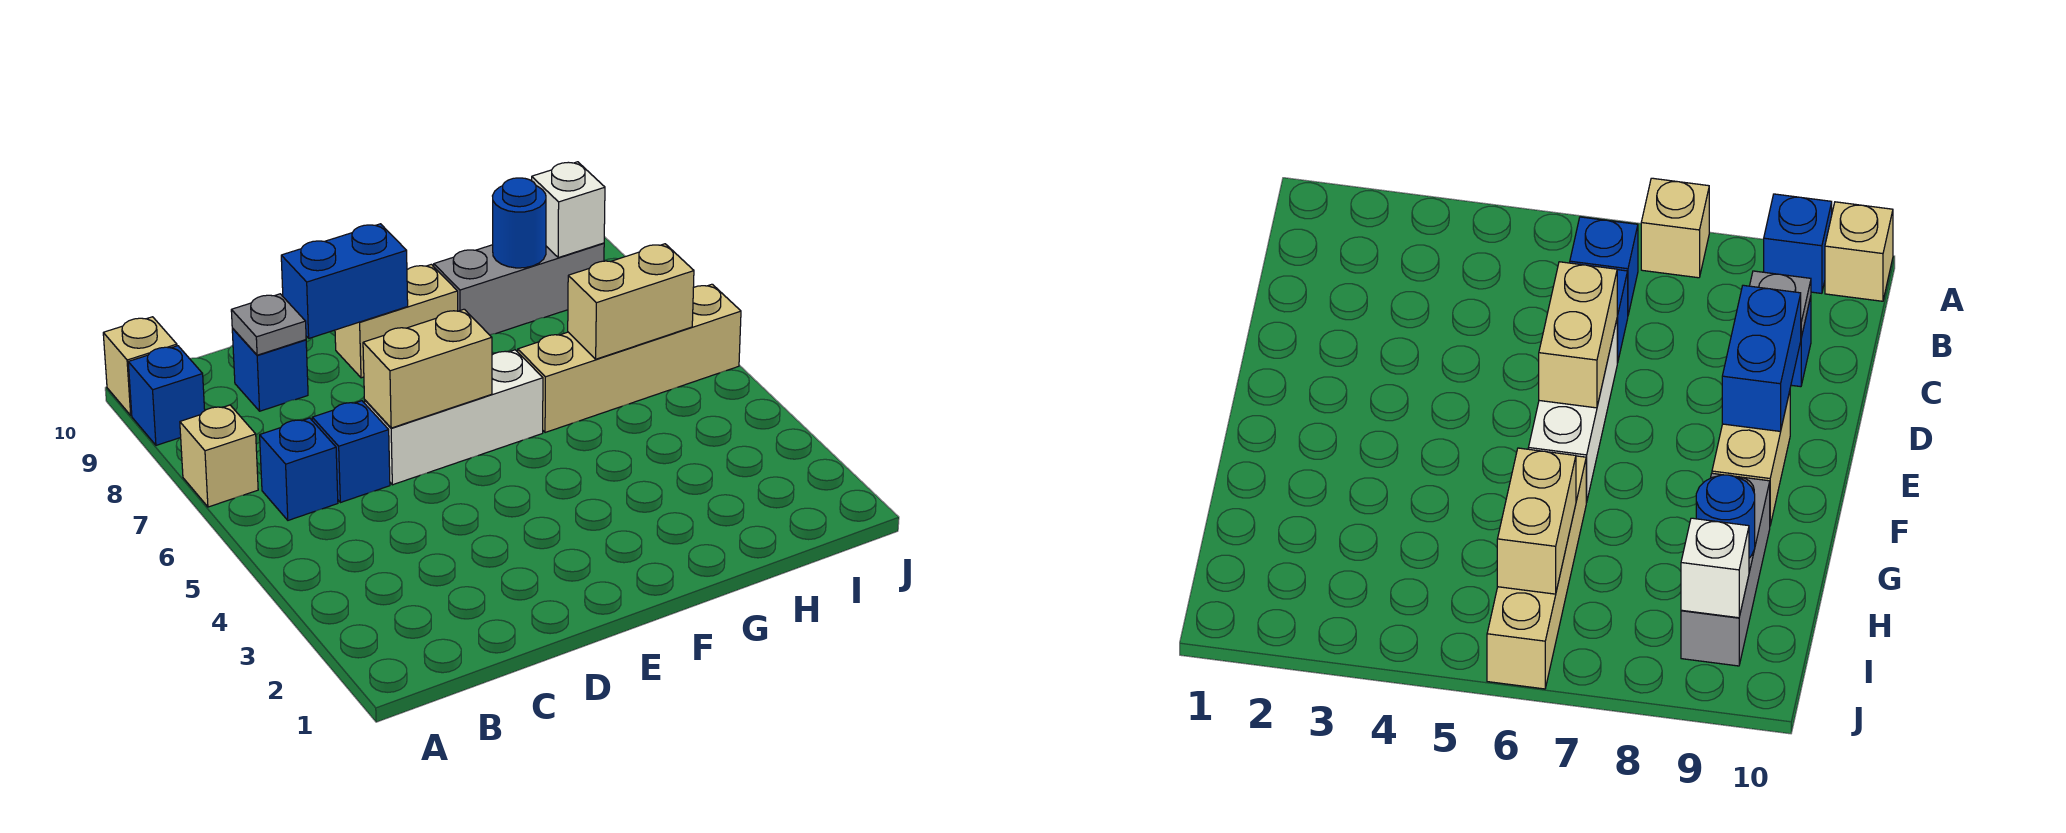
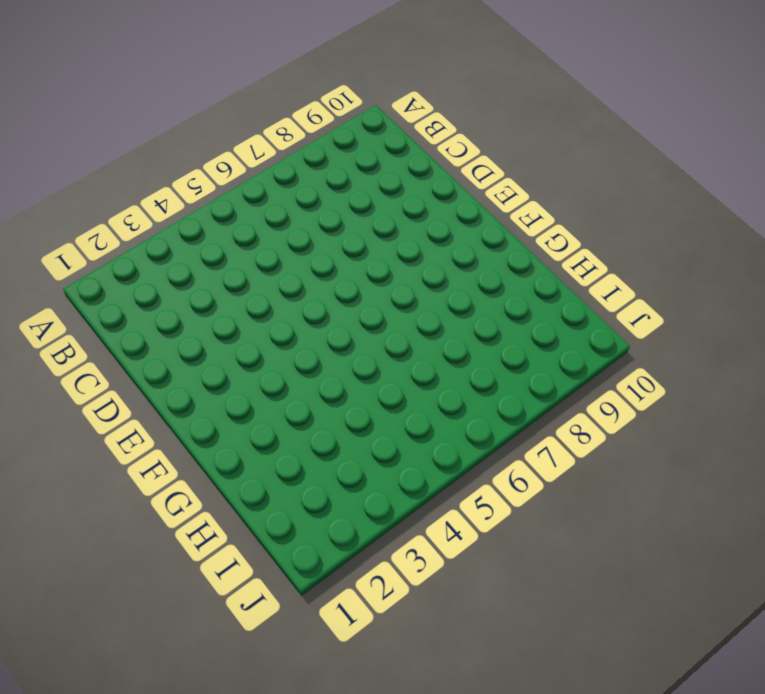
none -> tan brick A7 level 1
none -> blue brick A9 level 1
none -> tan brick A10 level 1

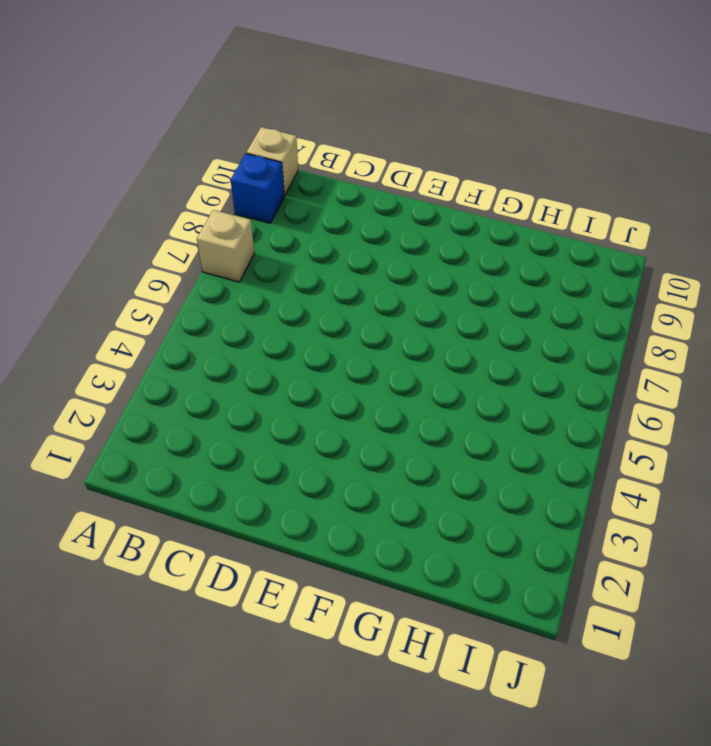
none -> blue brick B6 level 1
none -> blue brick C6 level 1
none -> blue brick C9 level 1

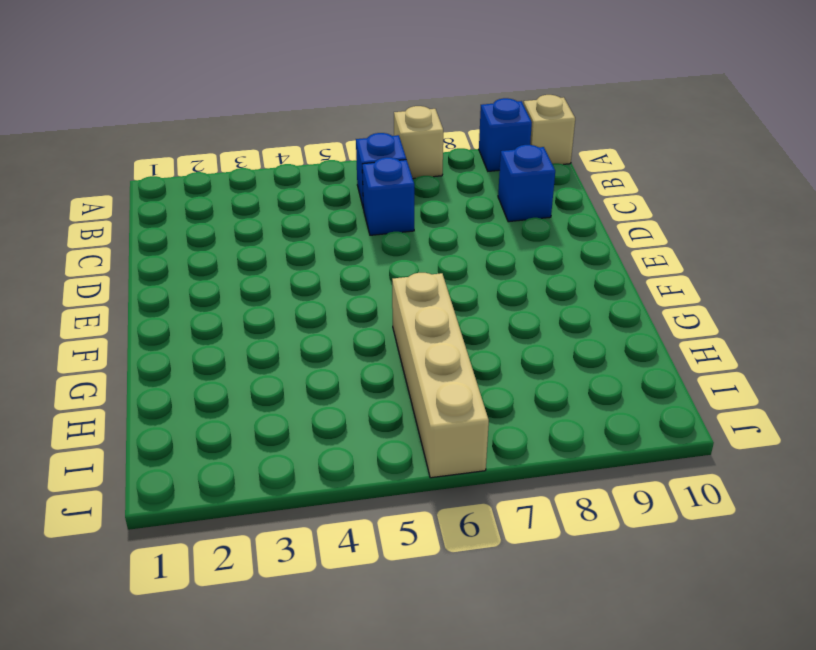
none -> white brick D6:F6 level 1
none -> tan brick E9:F9 level 1
none -> grey brick G9:I9 level 1

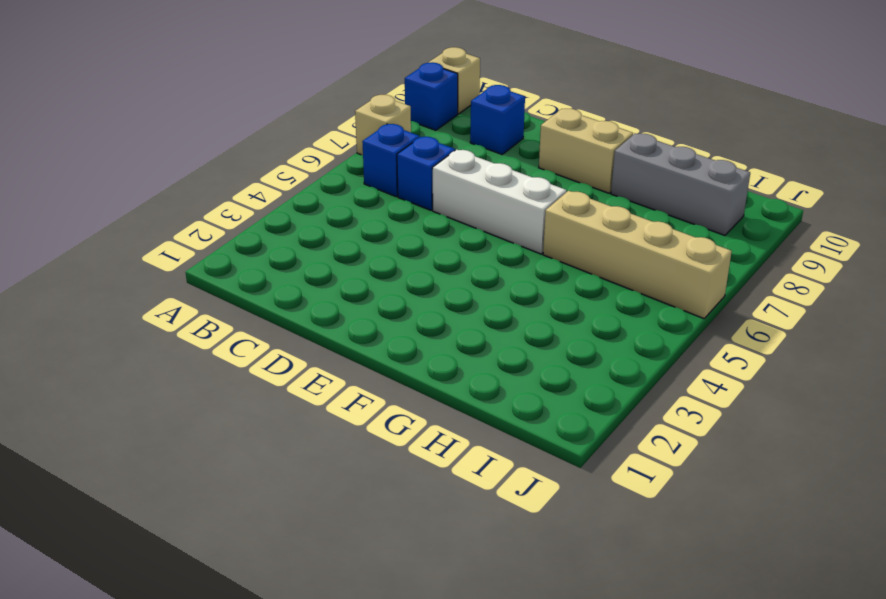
none -> grey plate C9 level 2
none -> tan brick D6:E6 level 2
none -> blue brick D9:E9 level 2

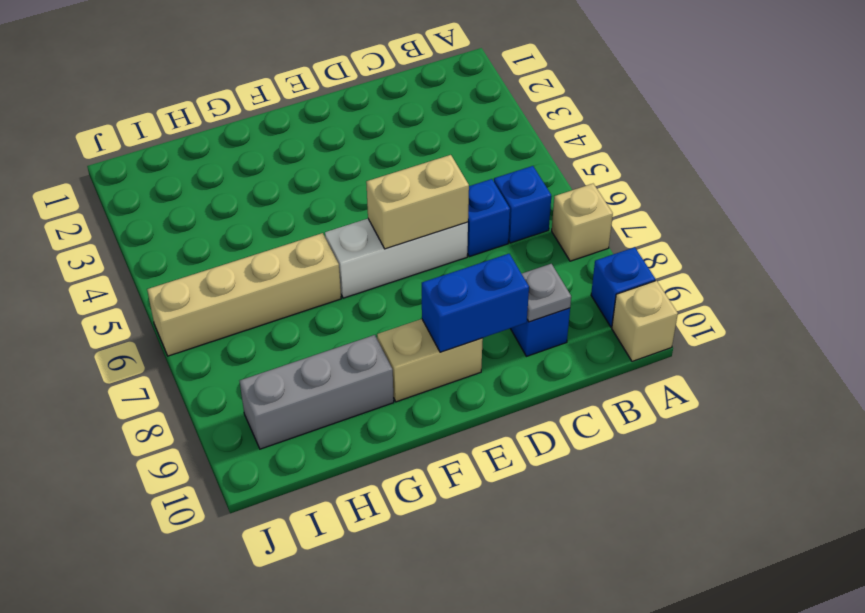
none -> tan brick H6:I6 level 2
none -> blue round brick H9 level 2
none -> white brick I9 level 2

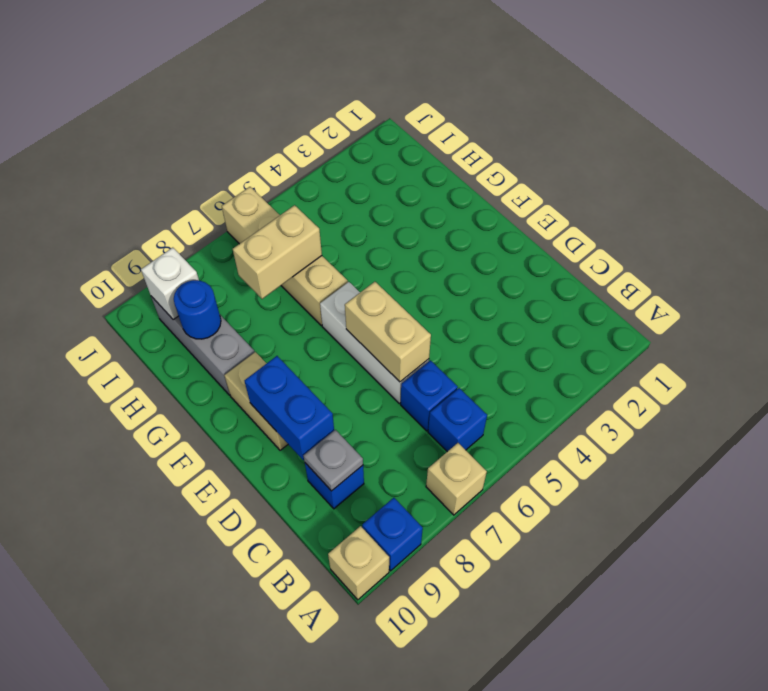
tan brick H6:H7 level 2 -> tan brick H6:I6 level 2

